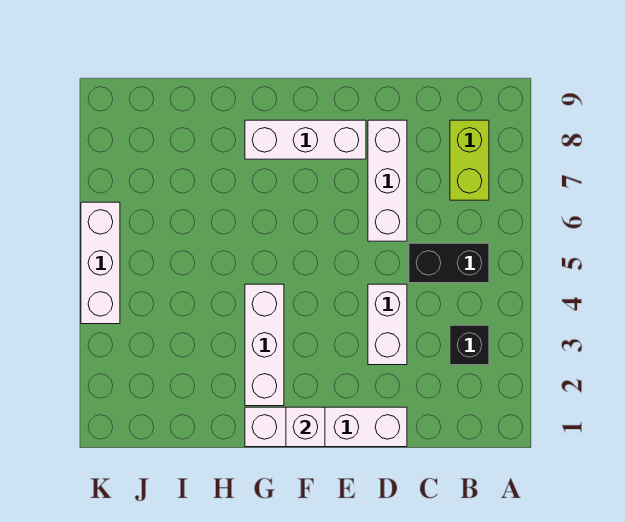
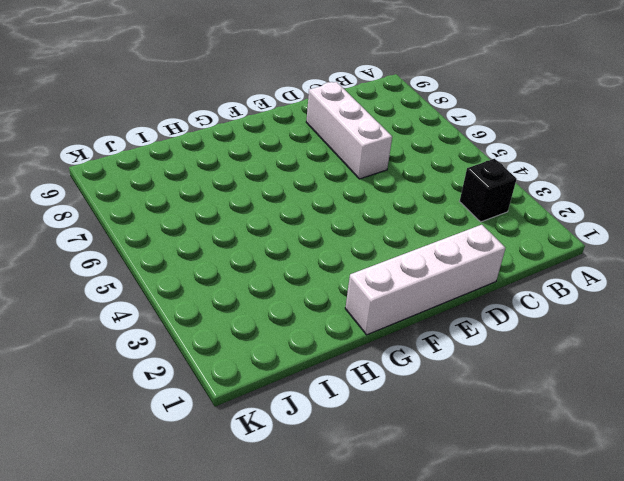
none -> black brick B5:C5 level 1
none -> lime brick B7:B8 level 1

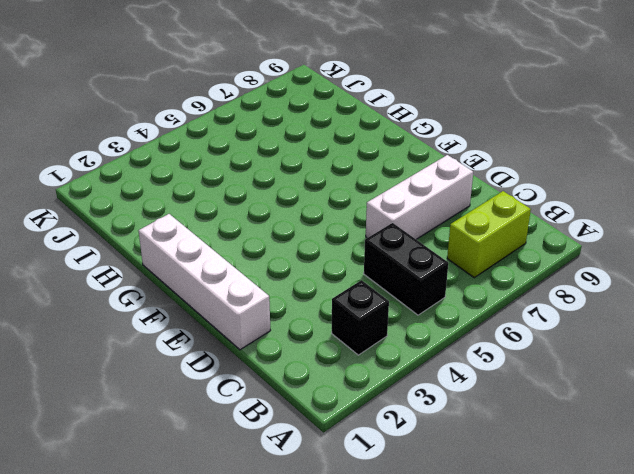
none -> white brick D3:D4 level 1
none -> white brick E8:G8 level 1

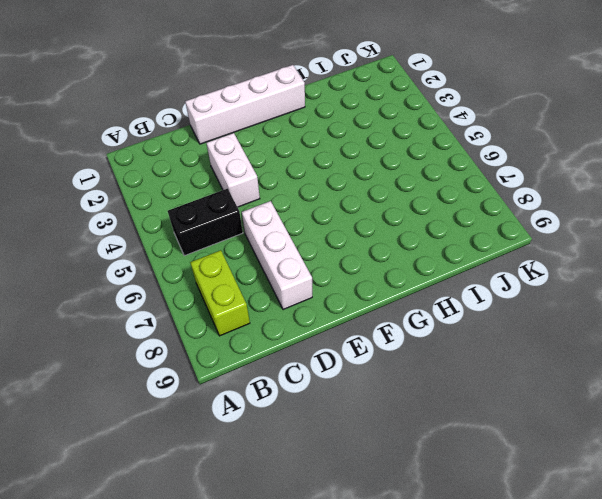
none -> black brick B3 level 1
none -> white brick E8:G8 level 1

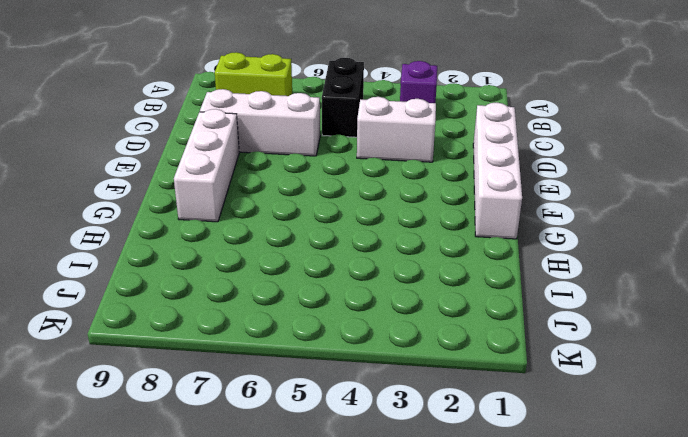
purple brick B3 level 1 -> black brick B3 level 1
none -> white brick G2:G4 level 1
none -> white brick K4:K6 level 1

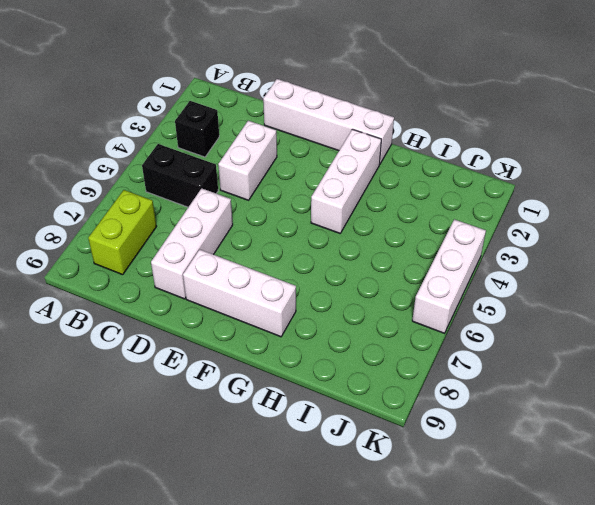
none -> white brick F1 level 2

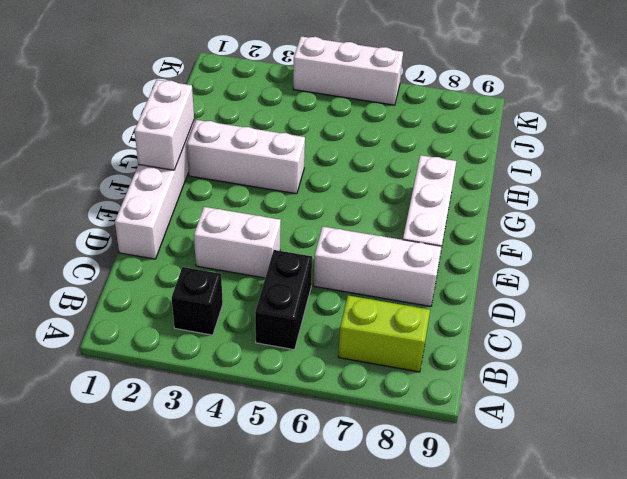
white brick F1:G1 level 2 -> white brick F1 level 2

